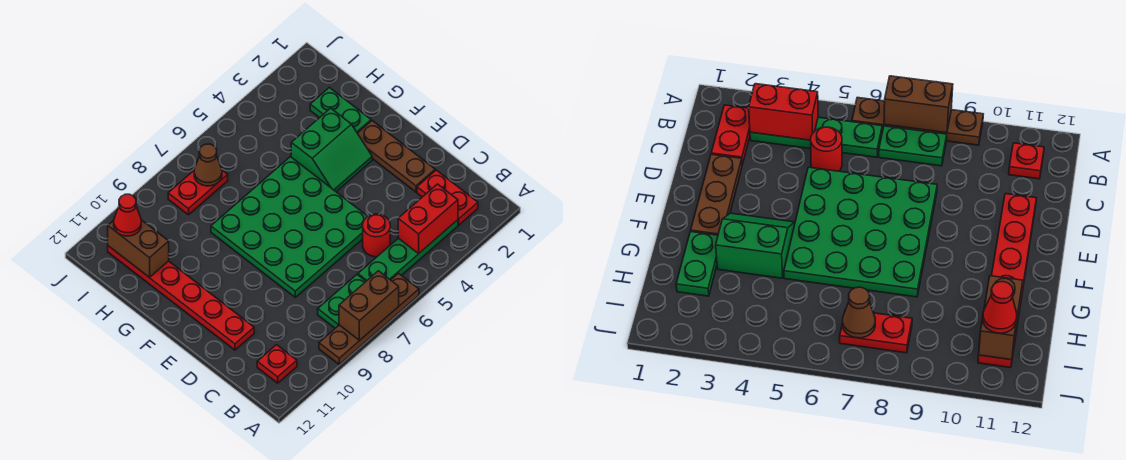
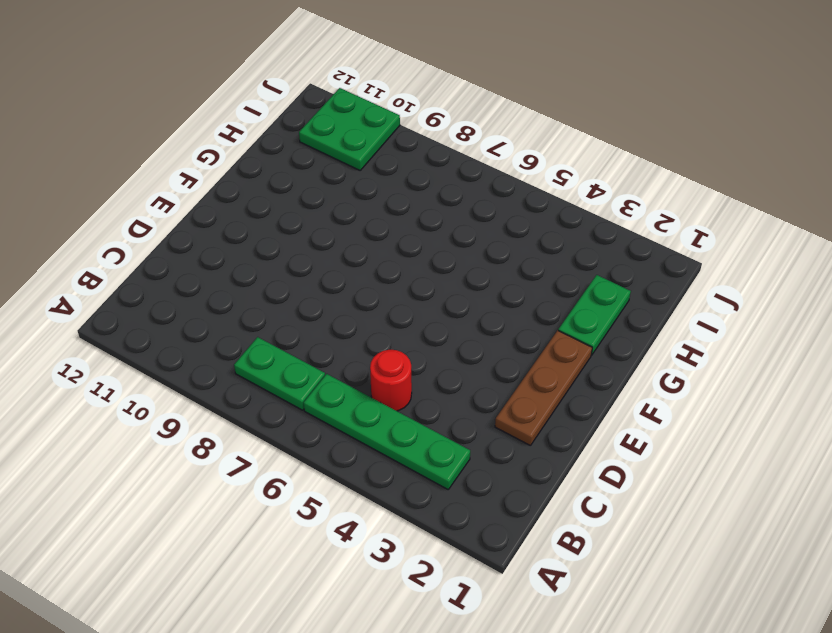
green plate I10:J11 level 1 -> red plate D11:I11 level 1
none -> brown plate A6:A9 level 1
none -> red plate B2:C2 level 1
none -> red plate B11 level 1

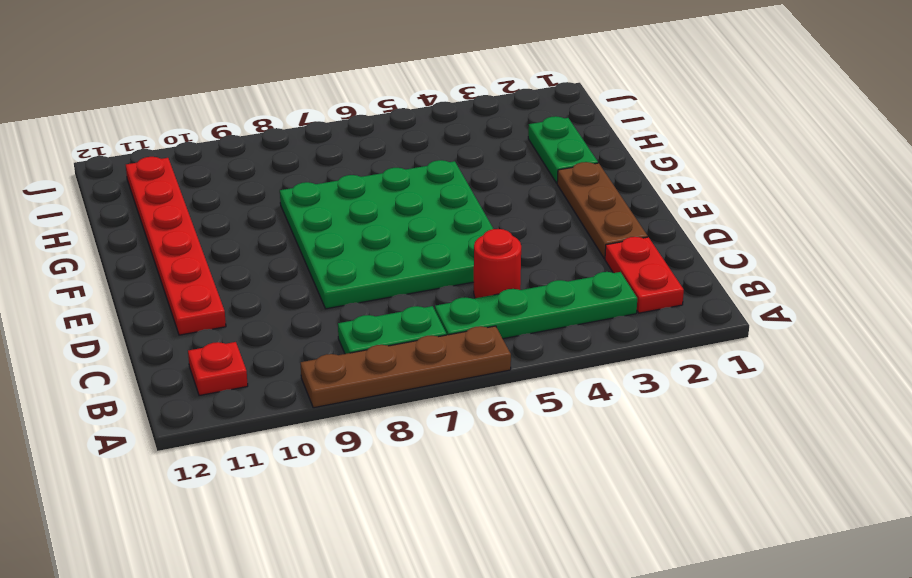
none -> green slope F3:G4 level 1 top G
none -> red plate I7:I8 level 1
none -> brown brick A7:A8 level 2

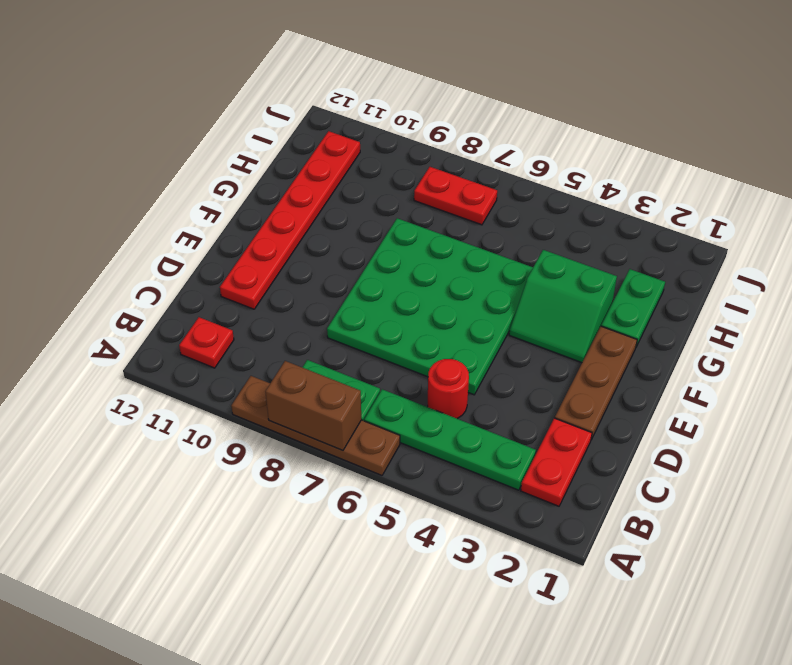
none -> red brick B3:B4 level 2
none -> brown brick H11:I11 level 2
none -> brown cone I7 level 2

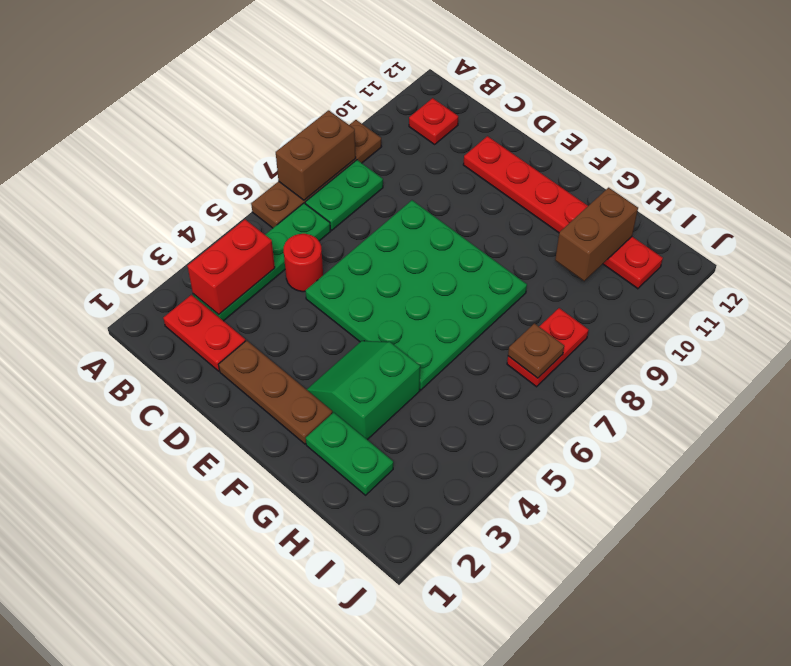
brown brick H10:H11 level 2 -> brown brick H11:I11 level 2
brown plate I7 level 2 -> brown cone I7 level 2
none -> red cone I11 level 3

